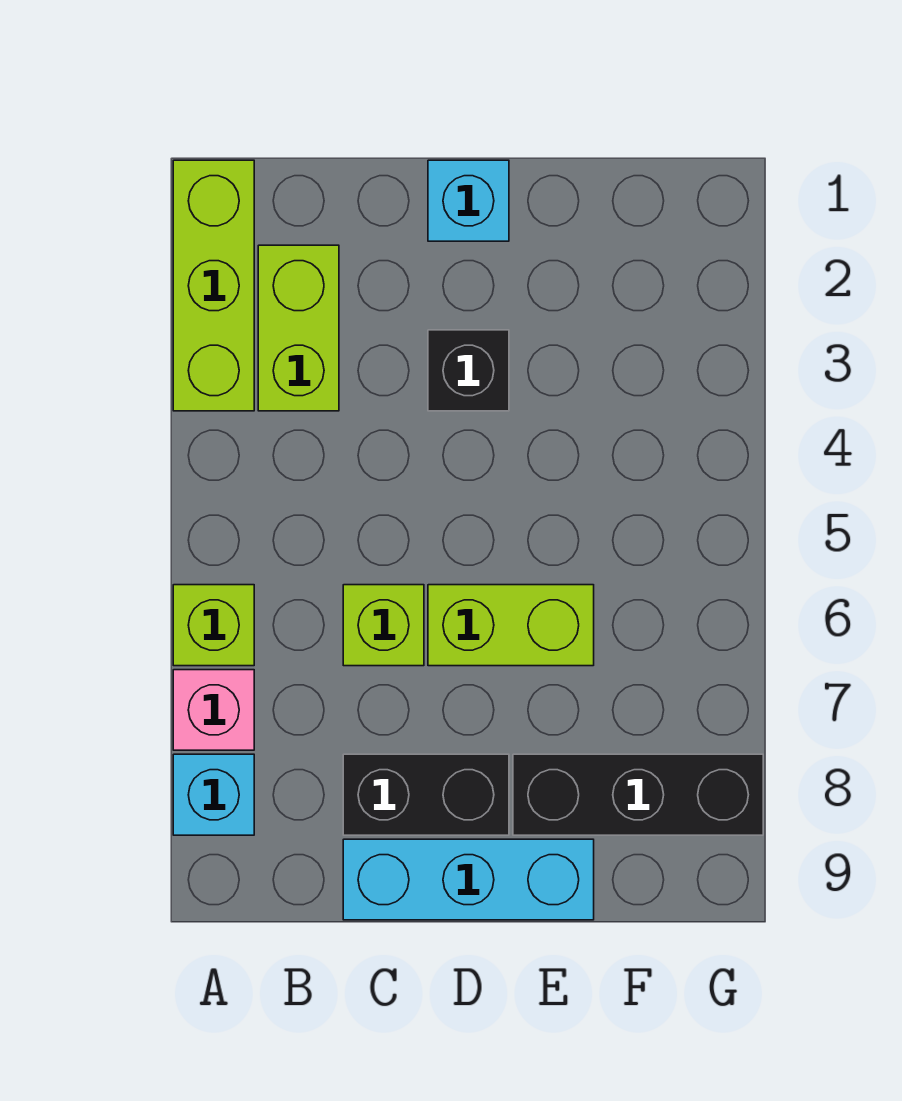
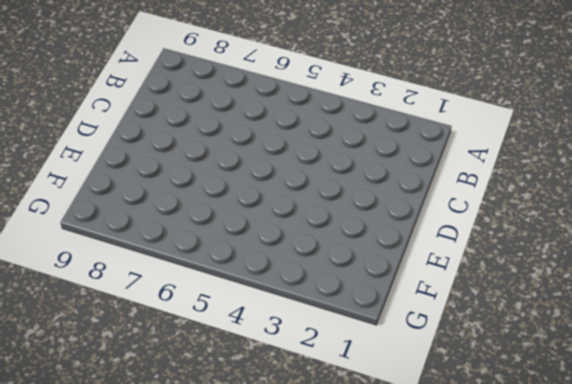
none -> lime brick A1:A3 level 1
none -> lime brick A6 level 1
none -> pink brick A7 level 1

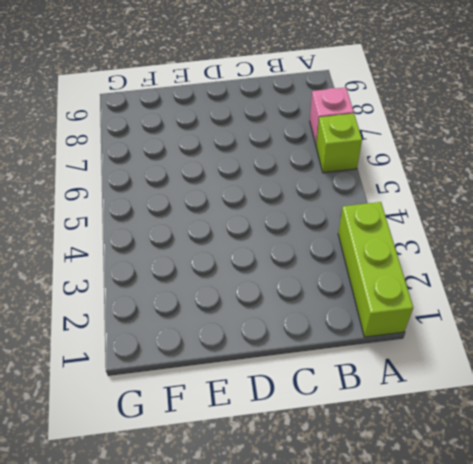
none -> cyan brick A8 level 1
none -> lime brick B2:B3 level 1
none -> lime brick C6 level 1

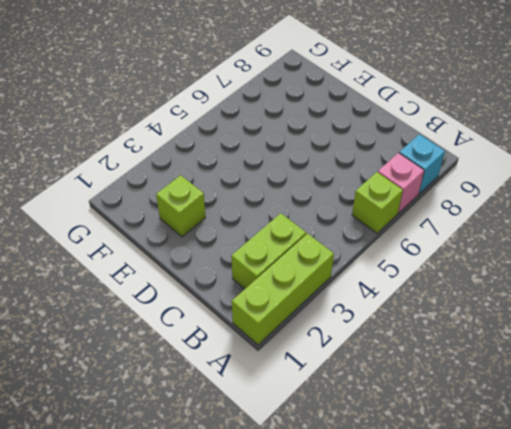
lime brick E2 level 1 -> lime brick C6 level 1
none -> black brick C8:D8 level 1
none -> cyan brick C9:E9 level 1
none -> cyan brick D1 level 1

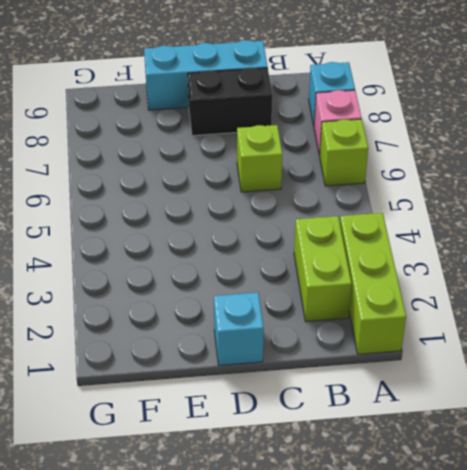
none -> black brick D3 level 1
none -> lime brick D6:E6 level 1
none -> black brick E8:G8 level 1

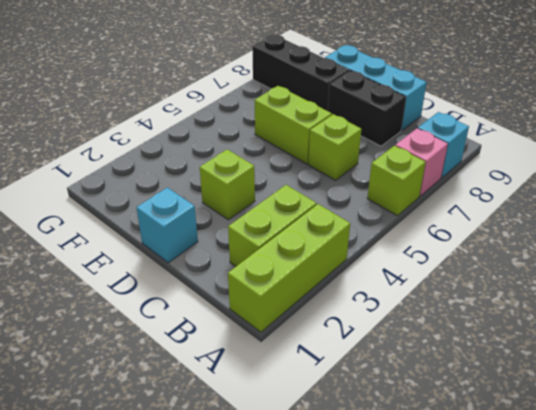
lime brick D3 level 1 -> black brick D3 level 1

